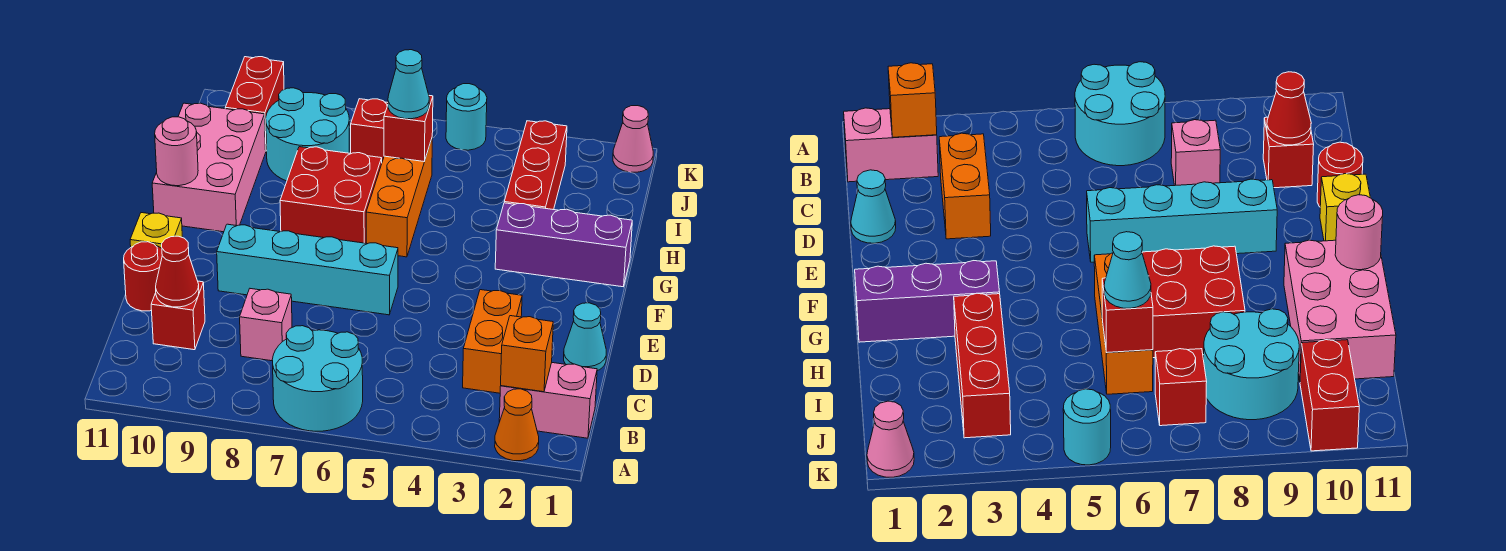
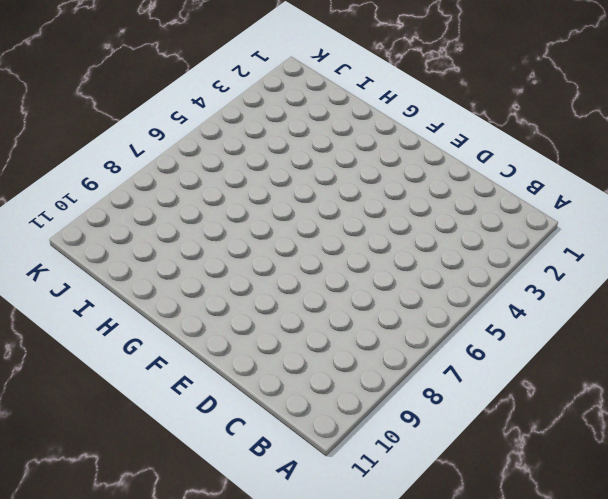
none -> orange cone A2 level 1
none -> cyan round brick A6:B7 level 1
none -> pink brick B1:B2 level 1

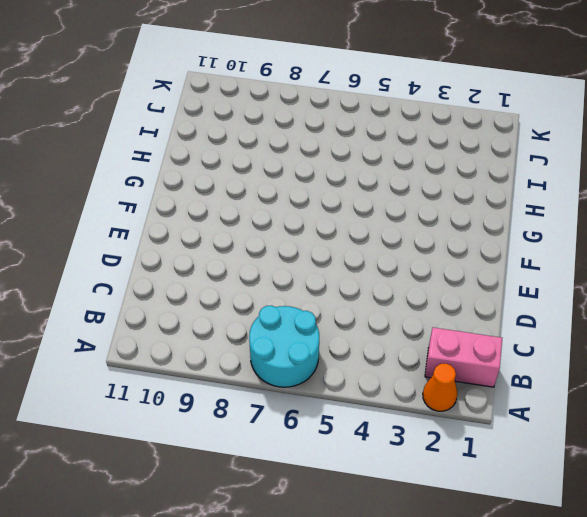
none -> orange brick C3:D3 level 1
none -> pink brick C8 level 1
none -> red brick C10 level 1

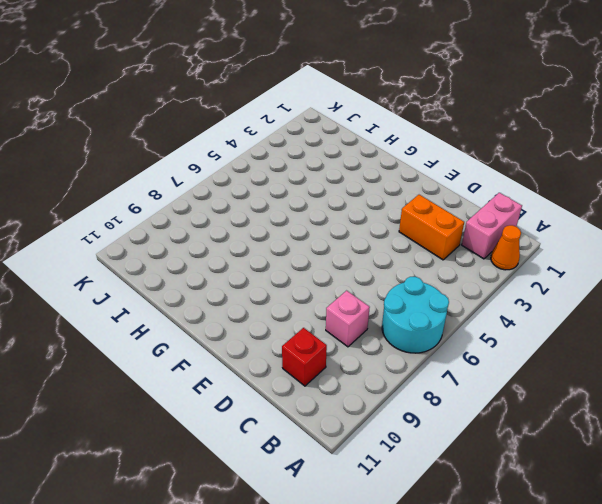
none -> cyan cone D1 level 1
none -> red round brick D11 level 1
none -> cyan brick E6:E9 level 1

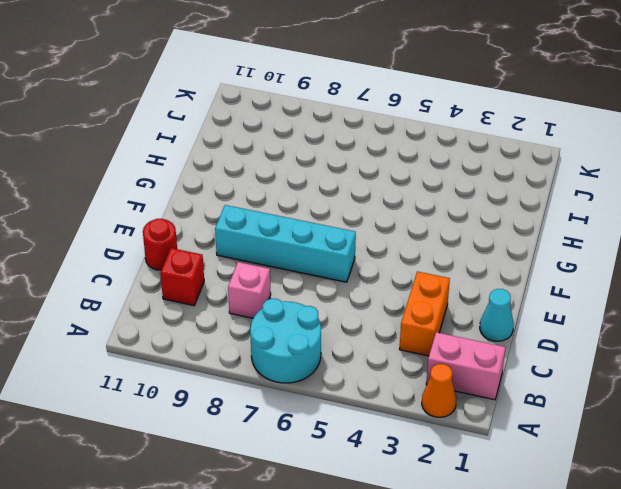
none -> yellow brick E11 level 1
none -> purple brick G1:G3 level 1
none -> orange brick G6:I6 level 1

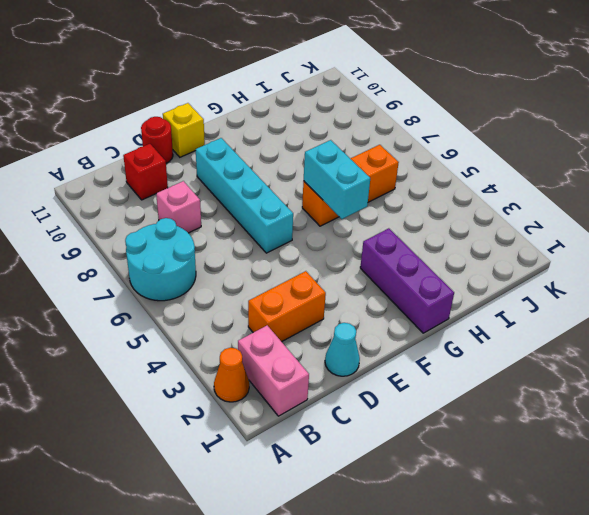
cyan brick G5:G6 level 2 -> none
none -> red brick G7:H8 level 1
none -> pink brick G10:I11 level 1
none -> red brick H3:J3 level 1

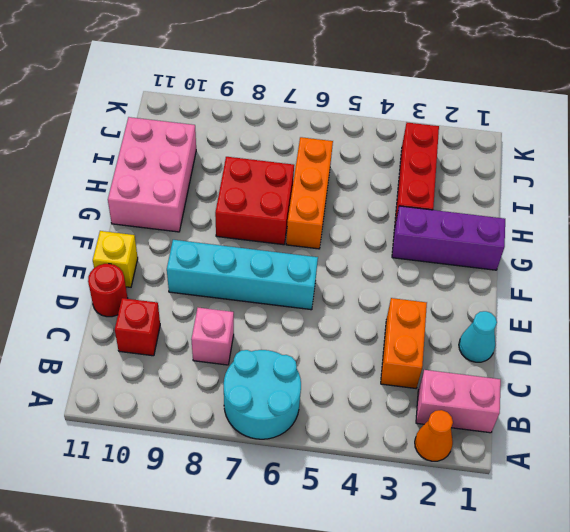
none -> cyan round brick I8:J9 level 1
none -> red brick J7 level 1
none -> red brick J10:K10 level 1

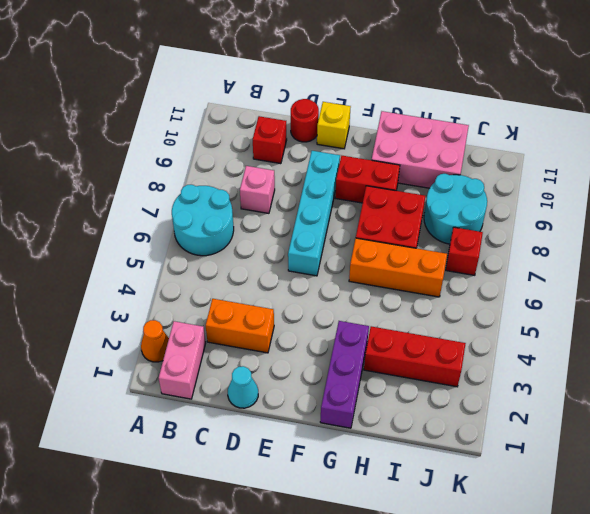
red brick F9:G9 level 1 -> red brick J10:K10 level 1
none -> pink cone K1 level 1
none -> cyan round brick K5 level 1
none -> orange brick B2 level 2

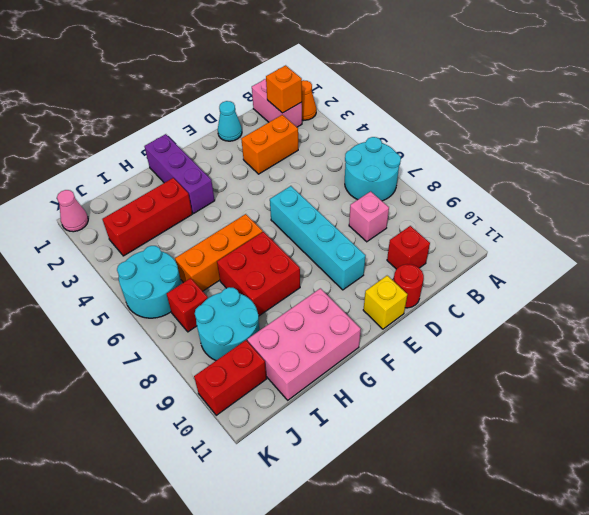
cyan round brick J5:K6 level 1 -> cyan round brick K5 level 1
none -> red cone C10 level 2
none -> pink round brick G11 level 2
none -> red brick I6 level 2

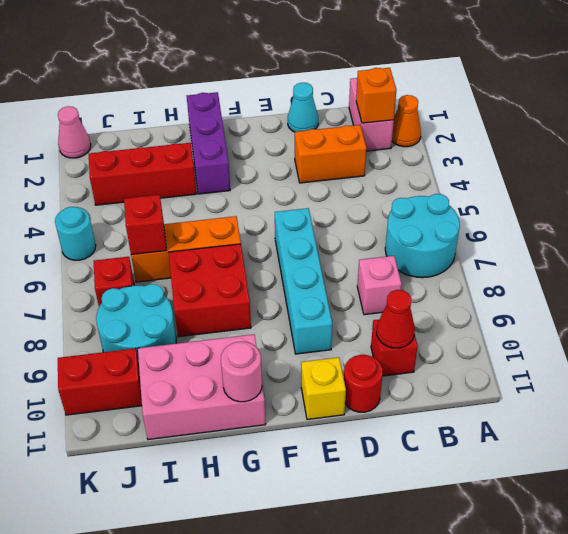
none -> cyan cone I6 level 3

